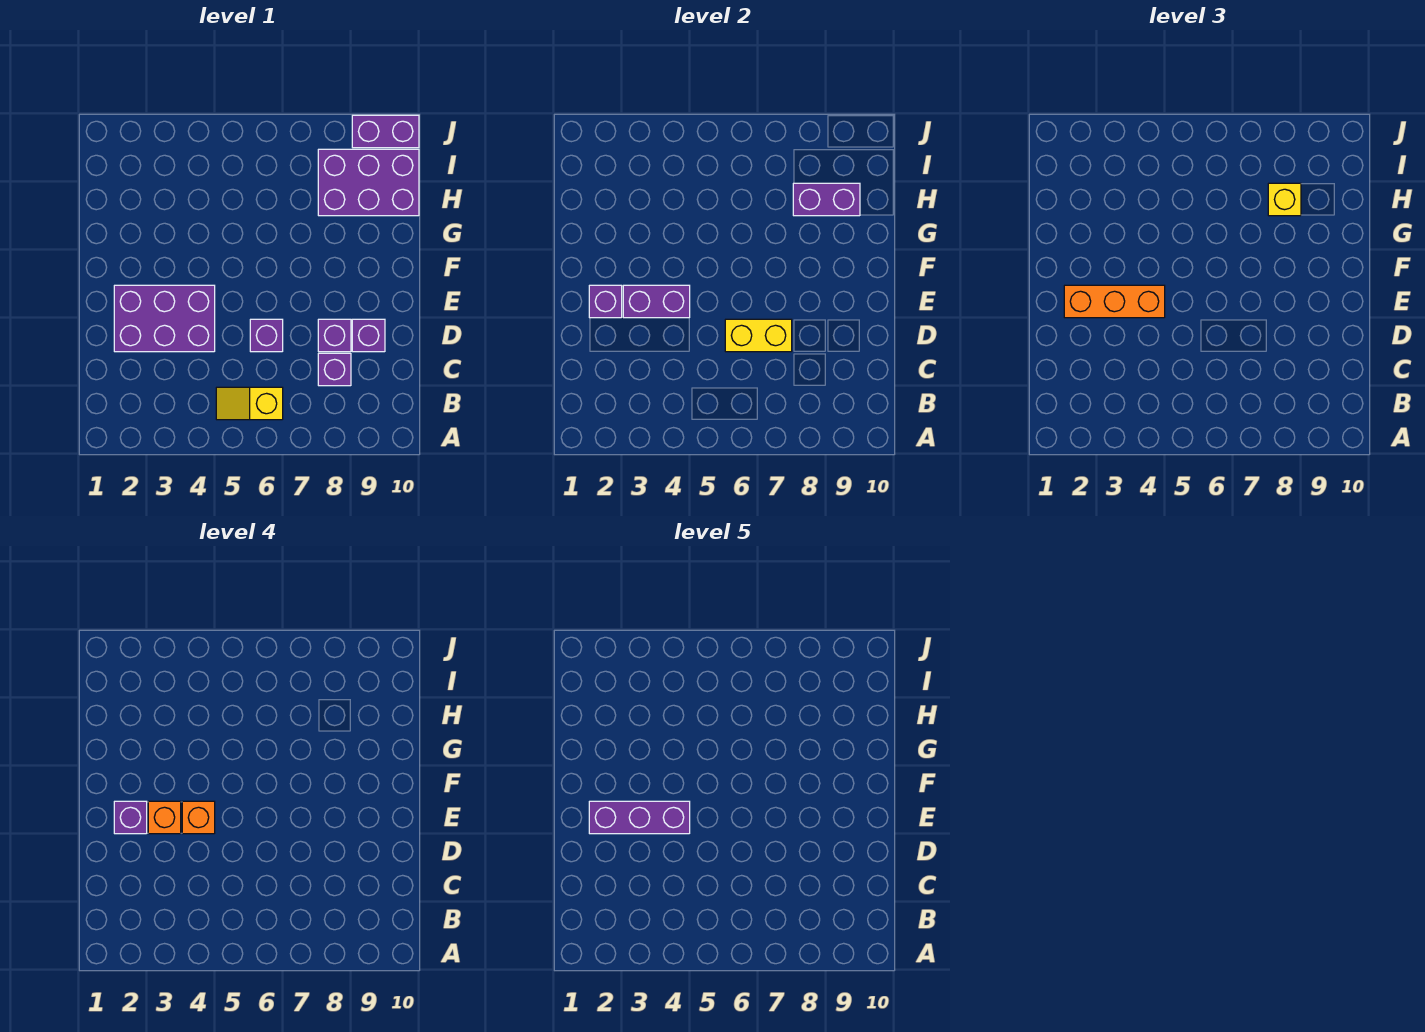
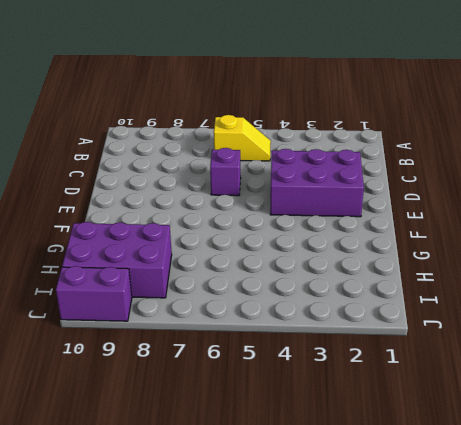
none -> purple brick C8 level 1
none -> purple brick D8 level 1
none -> purple brick D9 level 1

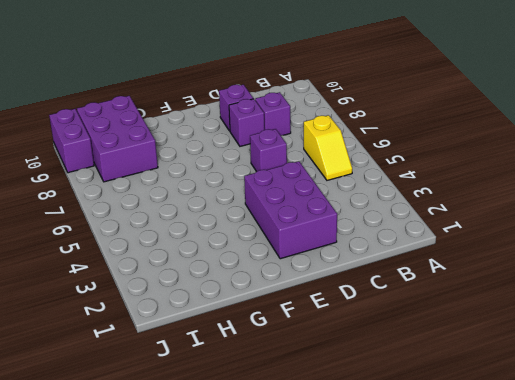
none -> yellow brick D6:D7 level 2
none -> purple brick E2 level 2
none -> purple brick E3:E4 level 2

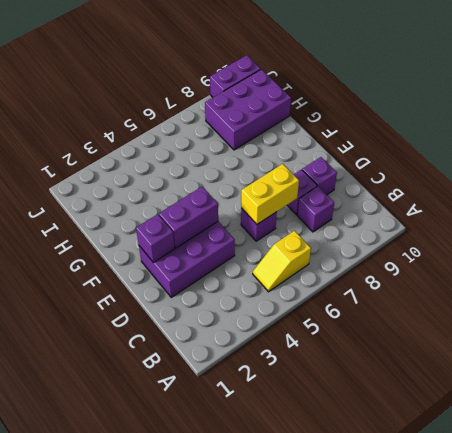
none -> purple brick H8:H9 level 2
none -> orange brick E2:E4 level 3
none -> yellow brick H8 level 3

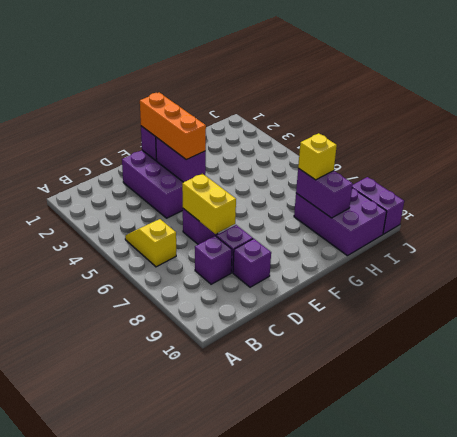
none -> purple brick E2 level 4
none -> orange brick E3 level 4
none -> orange brick E4 level 4

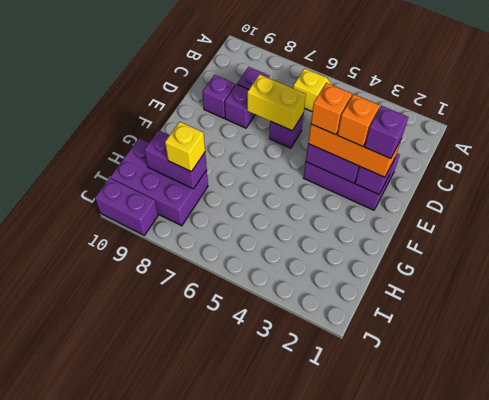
none -> purple brick E2:E4 level 5

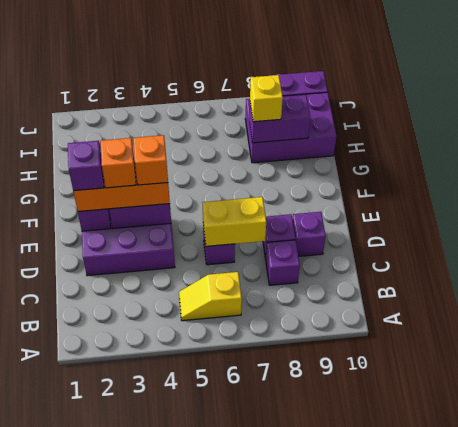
none -> purple brick E2:E4 level 5

